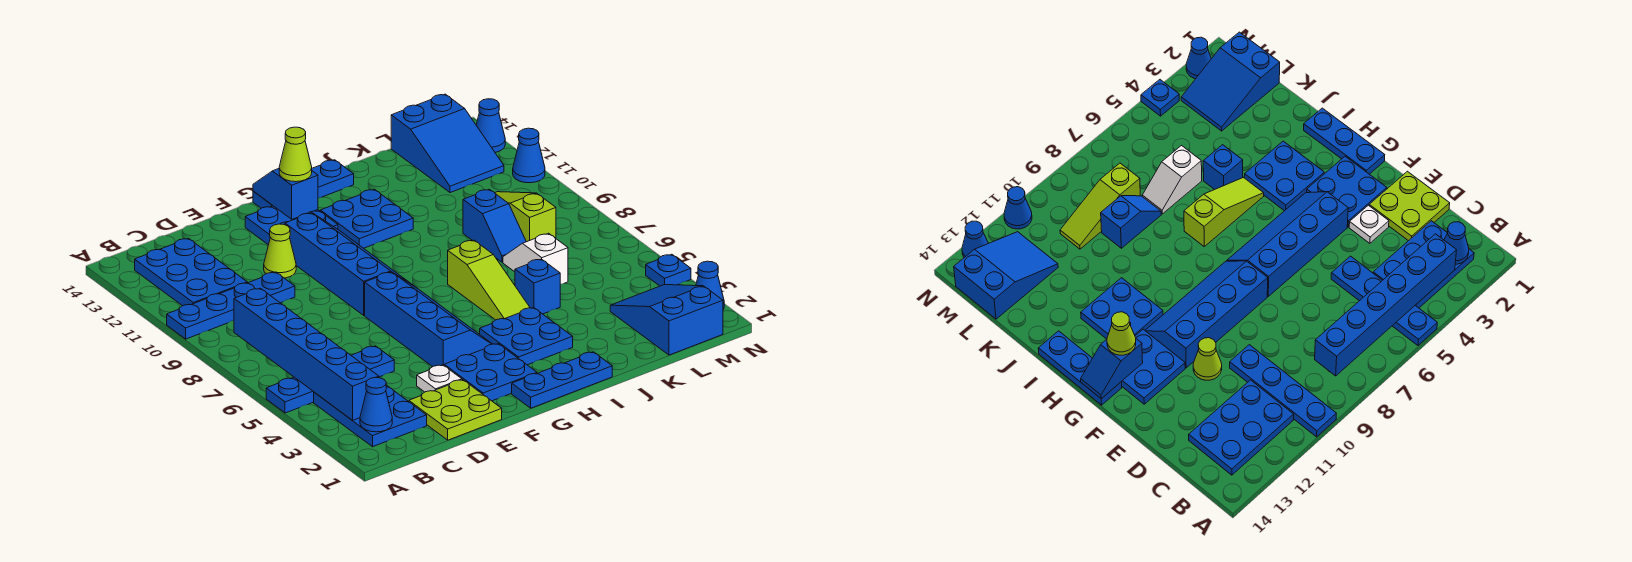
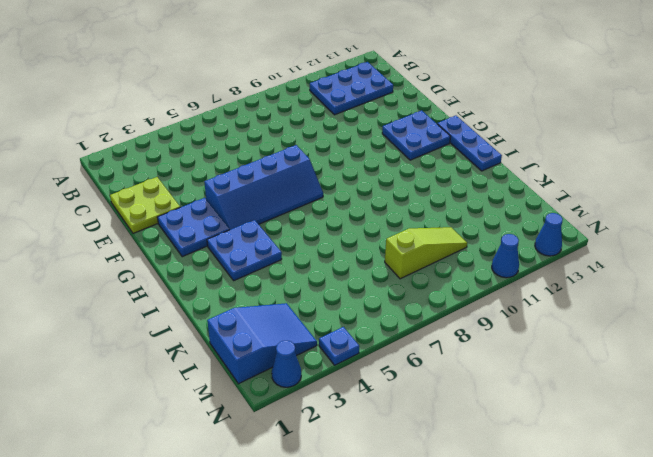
none -> blue plate A5:D5 level 1
none -> blue plate A10:D10 level 1
none -> blue plate B2:C4 level 1
none -> white plate E3 level 1

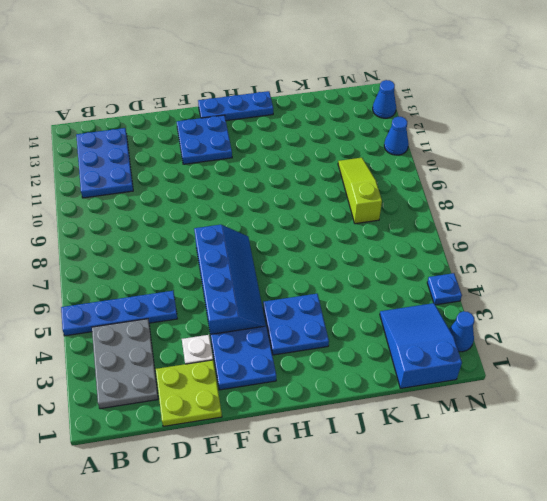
grey plate B2:C4 level 1 -> blue plate B2:C4 level 1
none -> blue plate A10:D10 level 1
none -> lime cone E11 level 1
none -> blue slope F8:G11 level 1 top F
none -> blue plate G1:I1 level 1

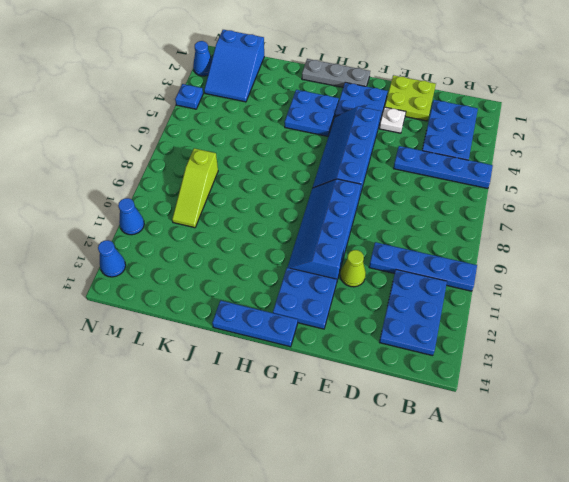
grey plate G1:I1 level 1 -> blue plate G1:I1 level 1
none -> blue plate H11:I12 level 1
none -> lime slope I5:I7 level 1 top 7
none -> blue brick J5 level 1
none -> white slope K6:K7 level 1 top 6

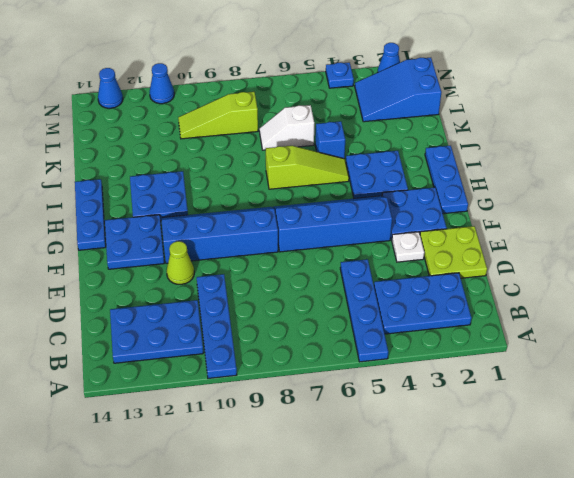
none -> blue slope K8:K9 level 1 top 9
none -> blue slope L12:M14 level 1 top 14
none -> blue cone B2 level 2
none -> blue brick B3:B8 level 2

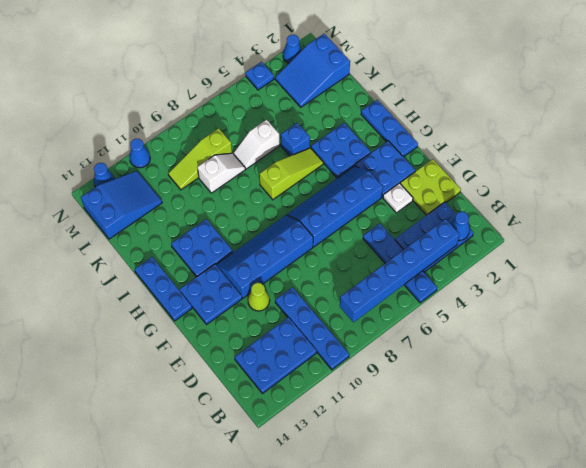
white slope K8:K9 level 1 top 9 -> blue slope K8:K9 level 1 top 9
none -> blue slope G13:G14 level 2 top 13
none -> lime cone G13 level 3

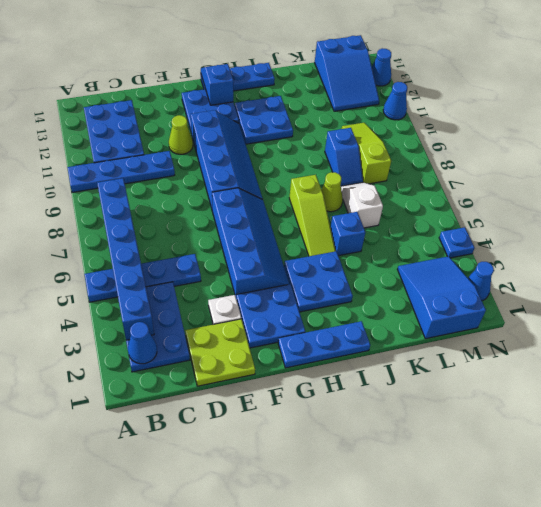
lime cone J7 level 1 -> lime cone G13 level 3

